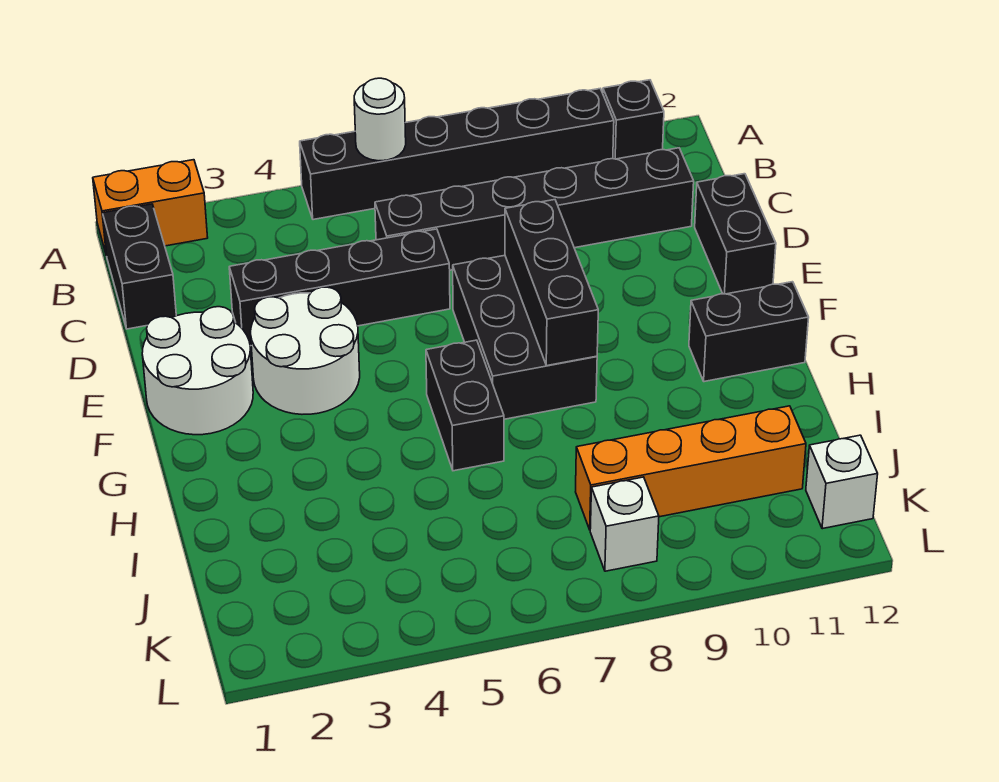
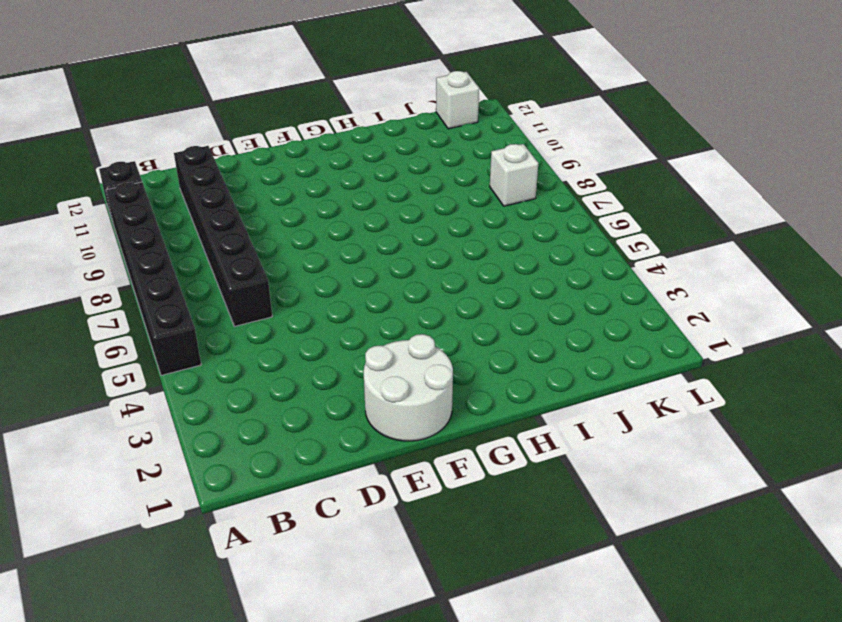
none -> orange brick A1:A2 level 1
none -> black brick B1:C1 level 1
none -> black brick D3:D6 level 1

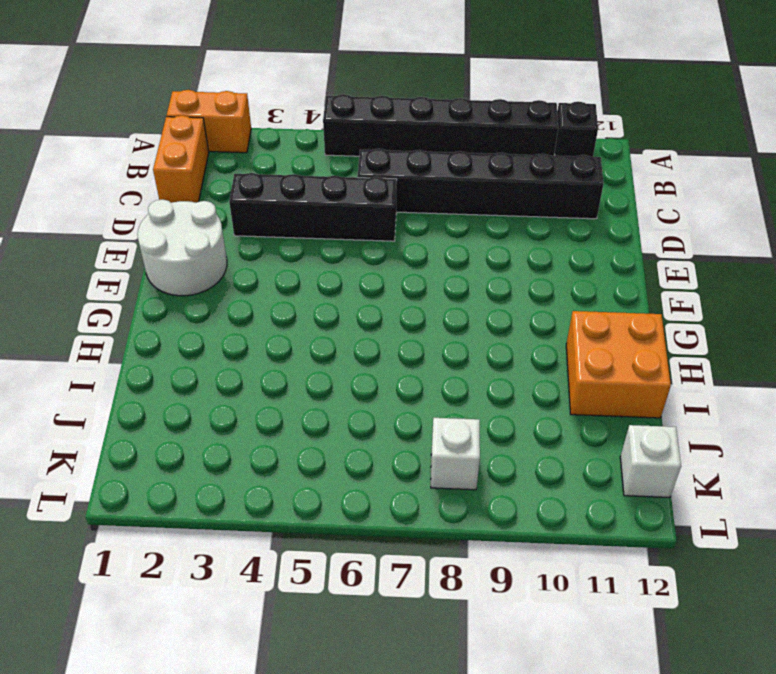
orange brick B1:C1 level 1 -> black brick B1:C1 level 1
orange brick H11:I12 level 1 -> none
none -> black brick D12:E12 level 1
none -> white round brick E3:F4 level 1
none -> black brick E7:G8 level 1

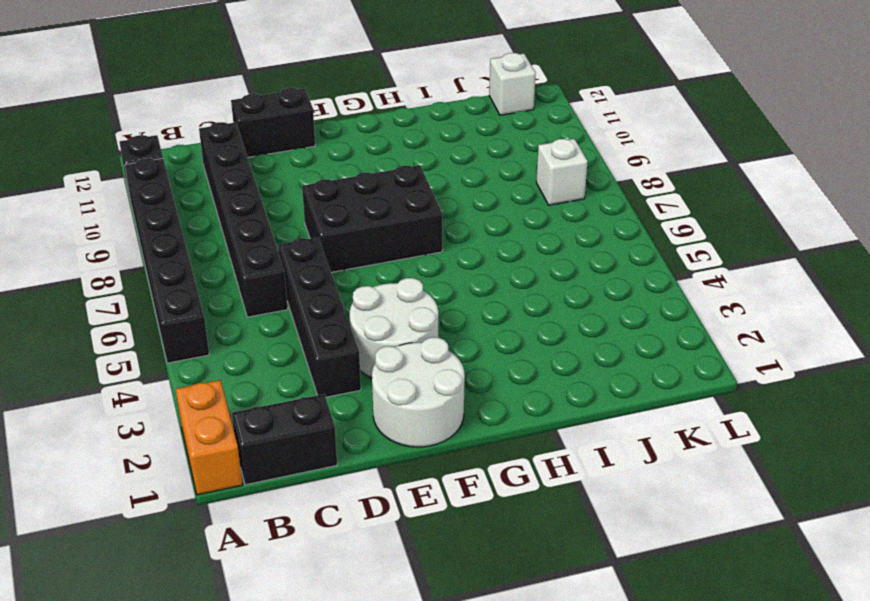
none -> black brick G6:H6 level 1
none -> black brick G11:G12 level 1
none -> orange brick J8:J11 level 1

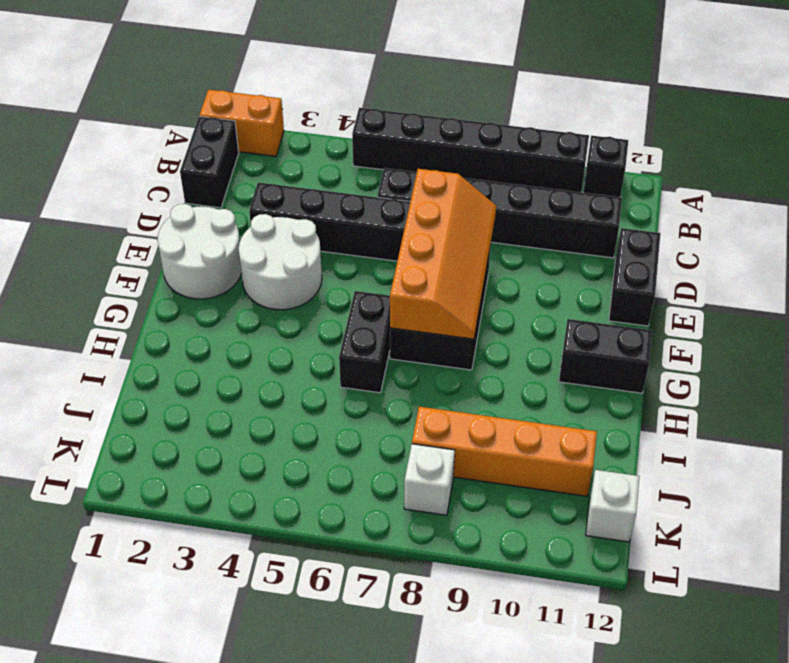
orange slope D7:G8 level 2 top 7 -> black brick E8:G8 level 2
none -> white round brick A6 level 2

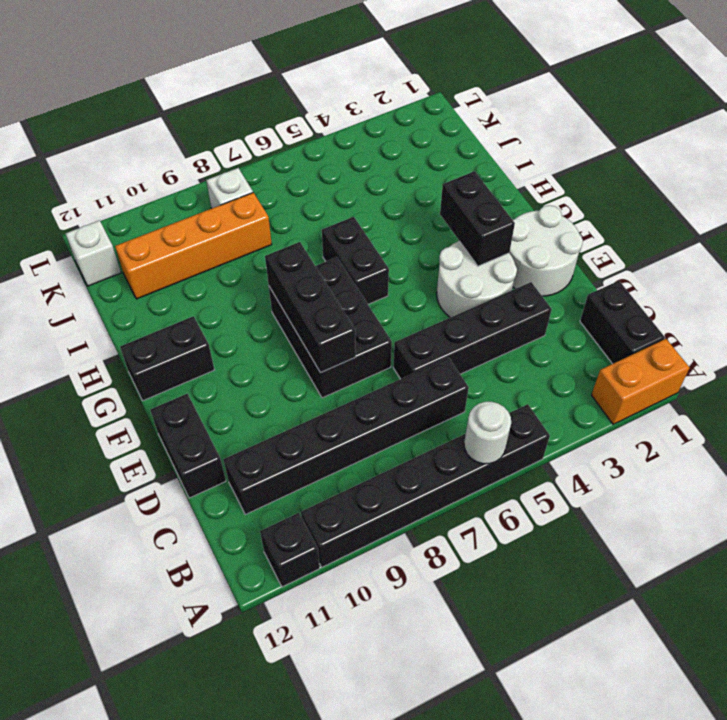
black brick F3:G3 level 2 -> none

